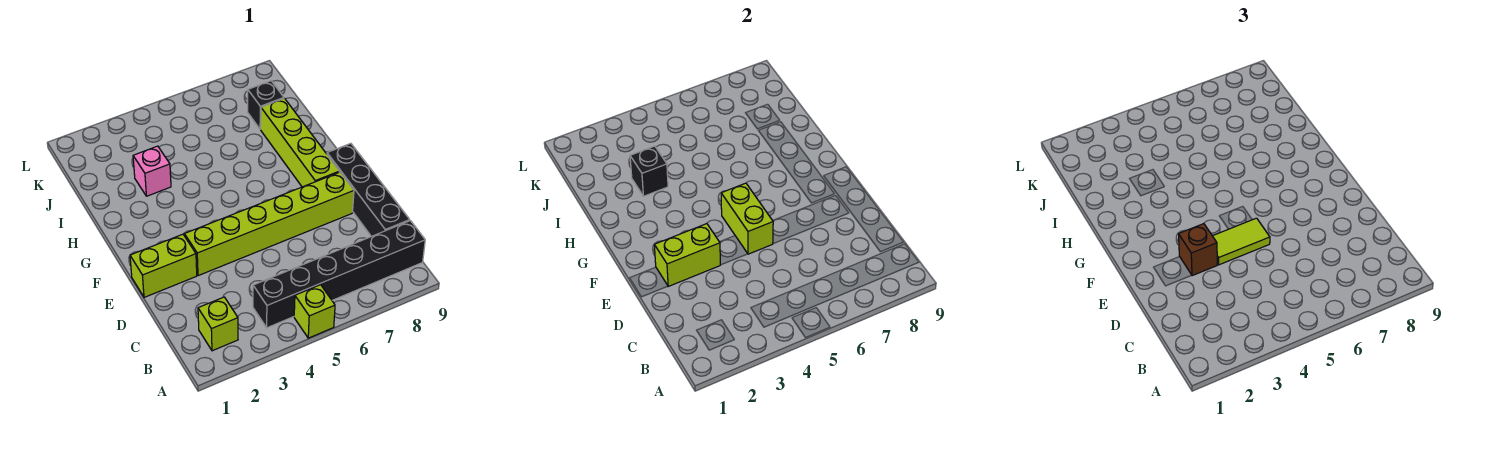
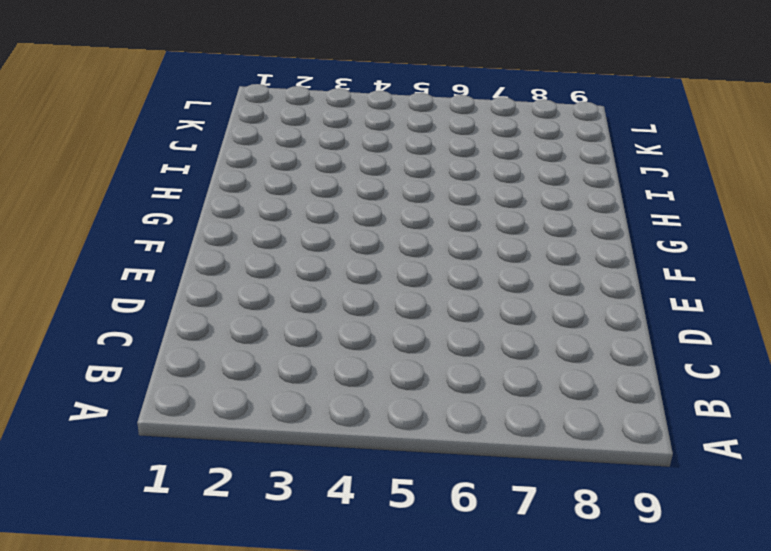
none -> lime brick A5 level 1
none -> lime brick B2 level 1
none -> black brick B4:B9 level 1

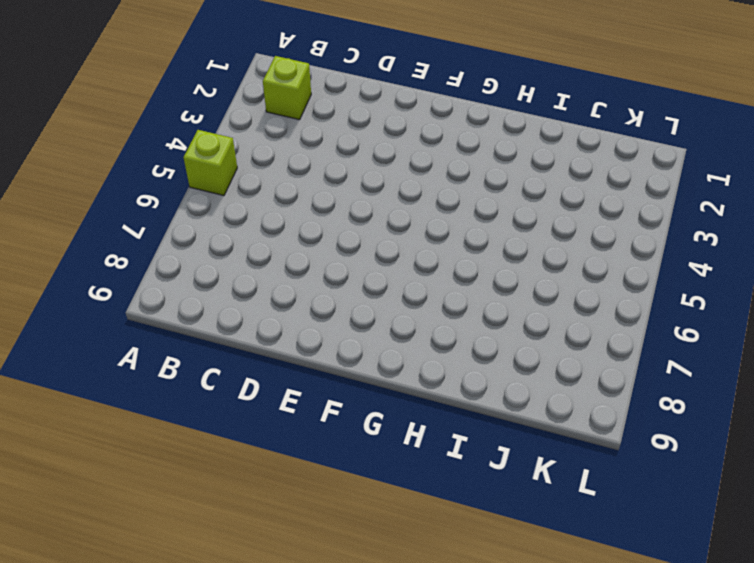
none -> black brick B4:B9 level 1
none -> black brick C9:F9 level 1
none -> lime brick E1:E2 level 1

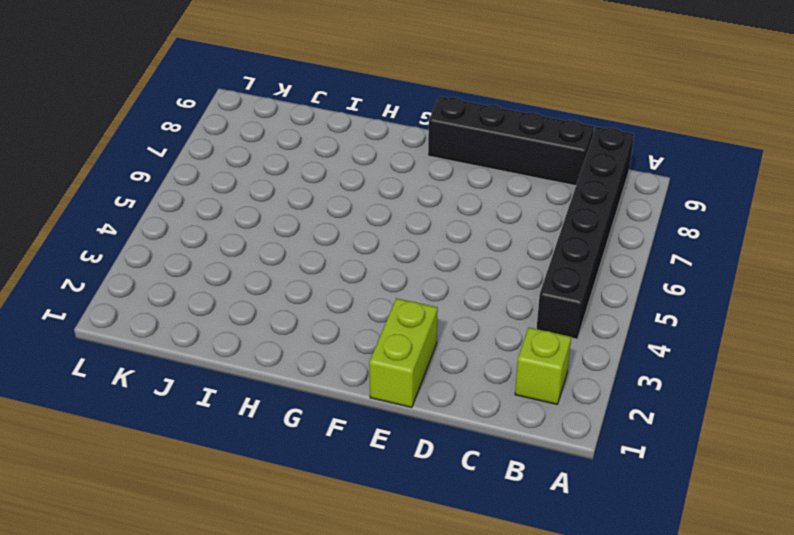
none -> lime brick A5 level 1
none -> lime brick E3:E8 level 1
none -> lime brick F8:I8 level 1

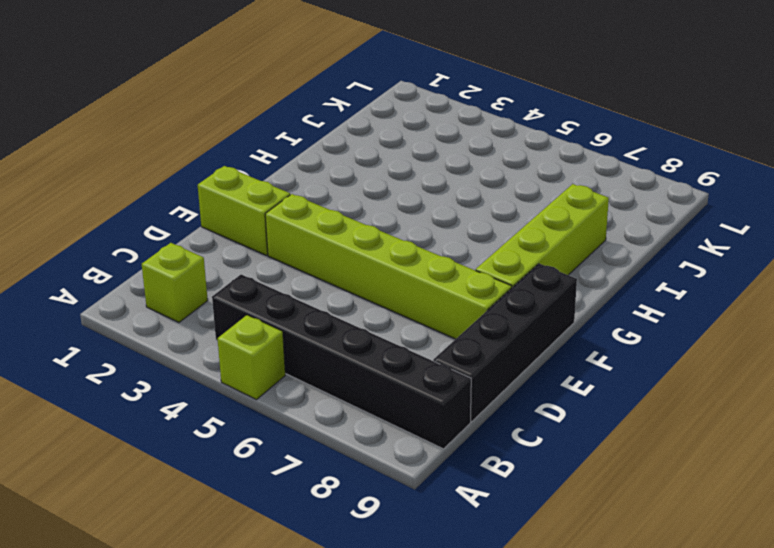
none -> pink brick I3 level 1
none -> black brick J8 level 1
none -> lime brick E2:E3 level 2

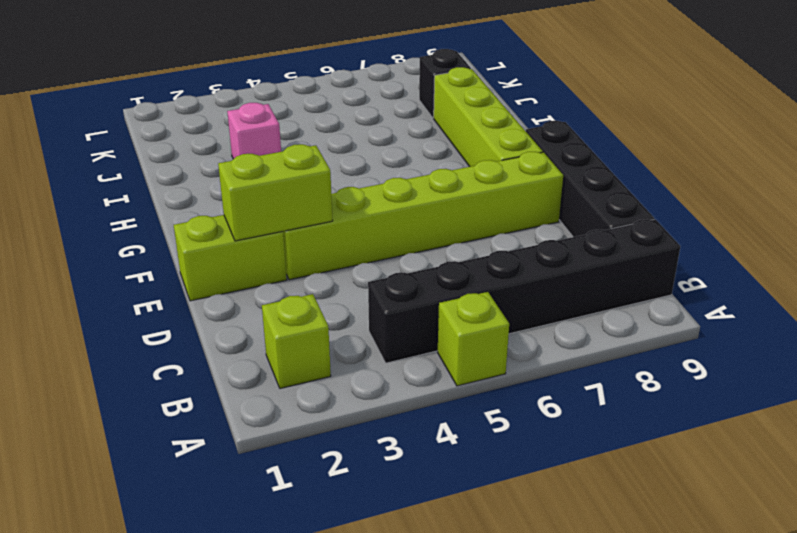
none -> lime brick E5:F5 level 2
none -> black brick I3 level 2
none -> brown brick E3 level 3

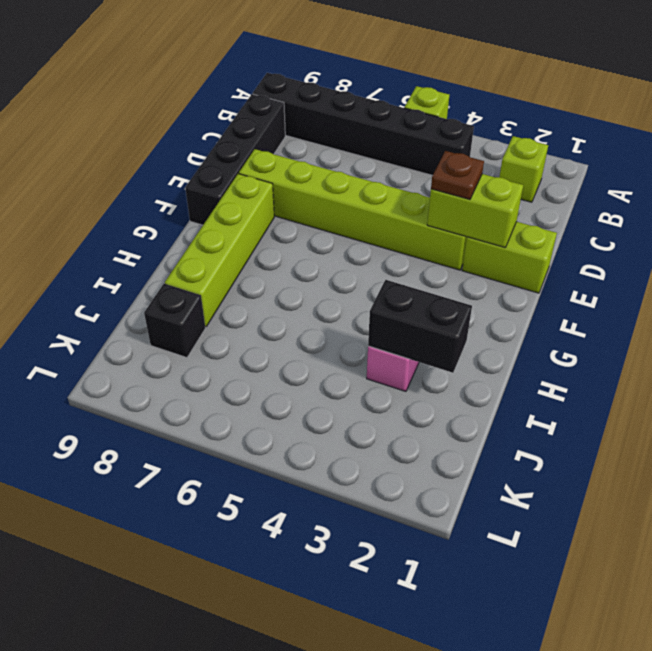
brown plate E3 level 3 -> brown brick E3 level 3
black brick I2:I3 level 2 -> black brick I3 level 2
none -> lime brick E5:F5 level 2
none -> lime tile E4:E5 level 3

